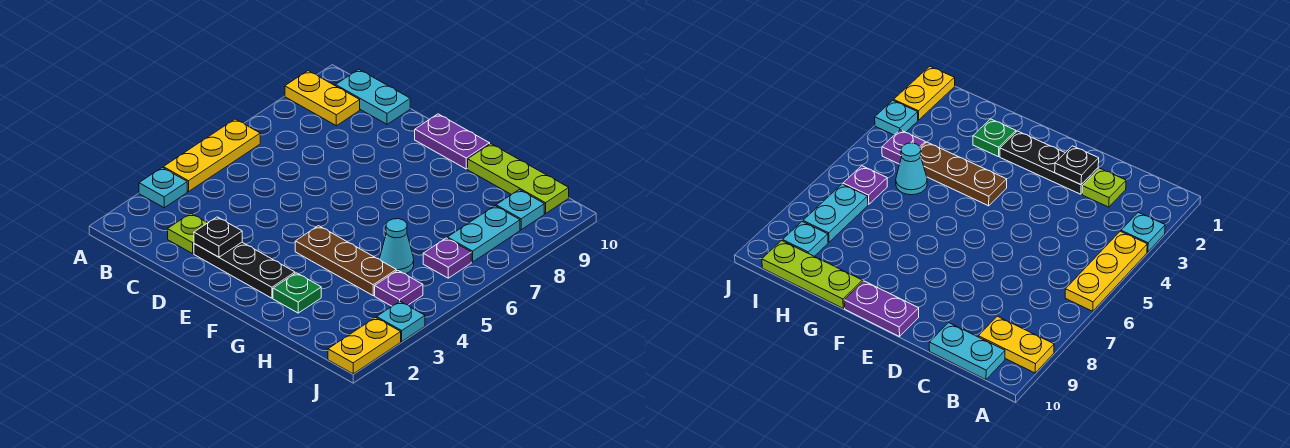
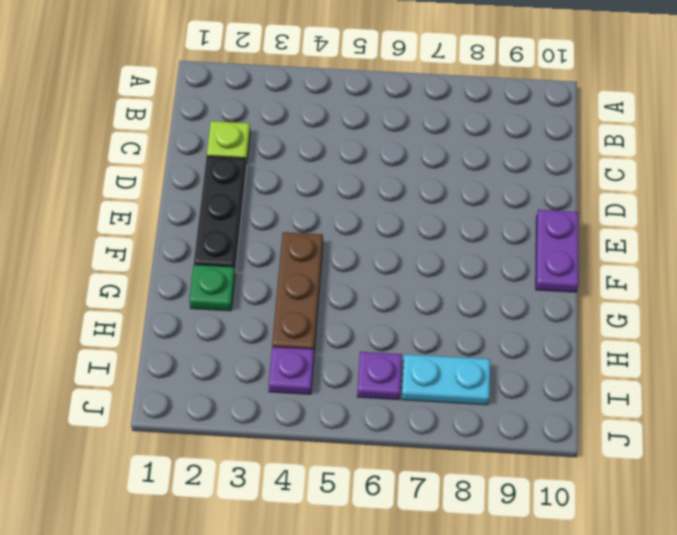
none -> cyan plate A3 level 1
none -> yellow plate A4:A6 level 1
none -> yellow plate A9:B9 level 1

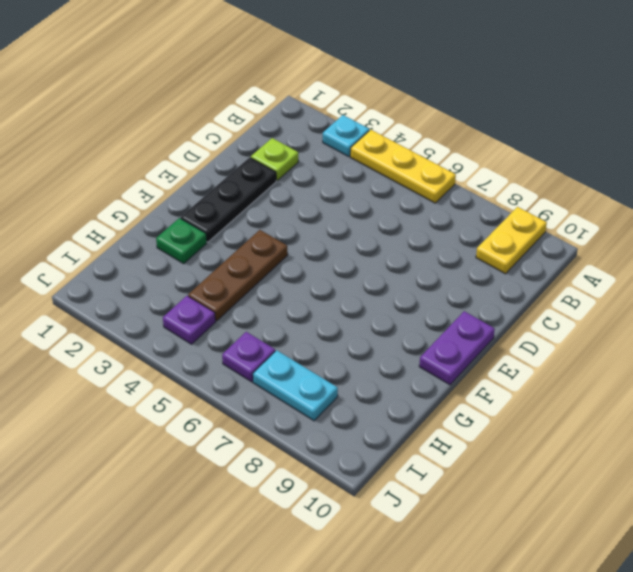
none -> cyan plate B10:C10 level 1
none -> lime plate G10:I10 level 1
none -> cyan cone H5 level 1

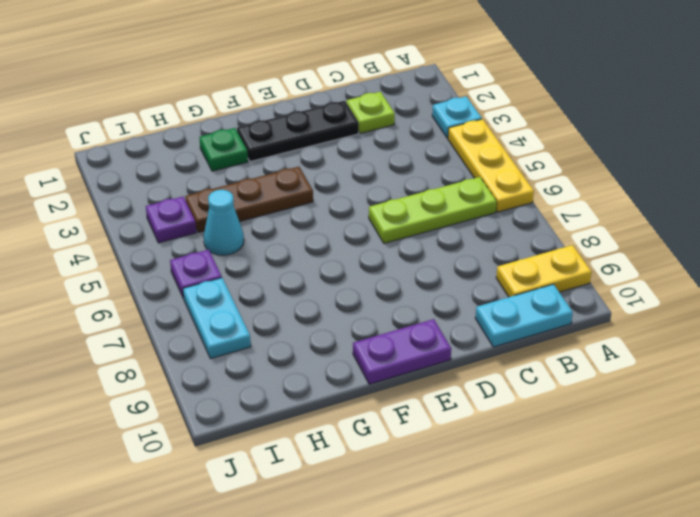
lime plate B6:D6 level 1 -> lime plate G10:I10 level 1
none -> cyan plate I9 level 1
none -> yellow plate J1:J2 level 1
none -> cyan plate J3 level 1

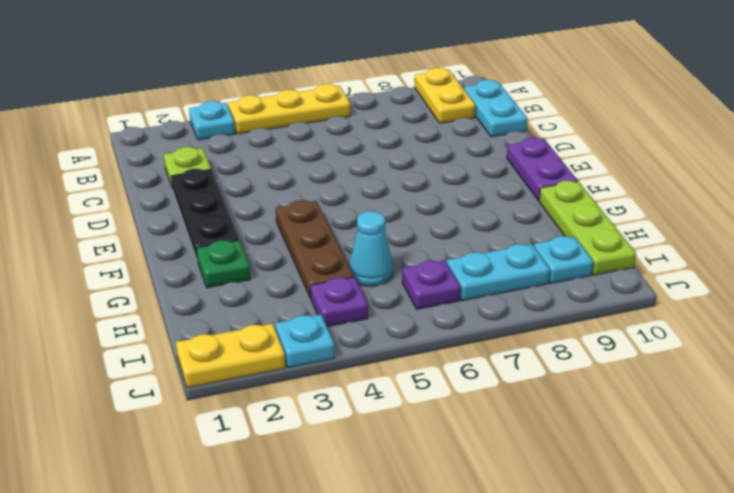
none -> black plate D2 level 2

